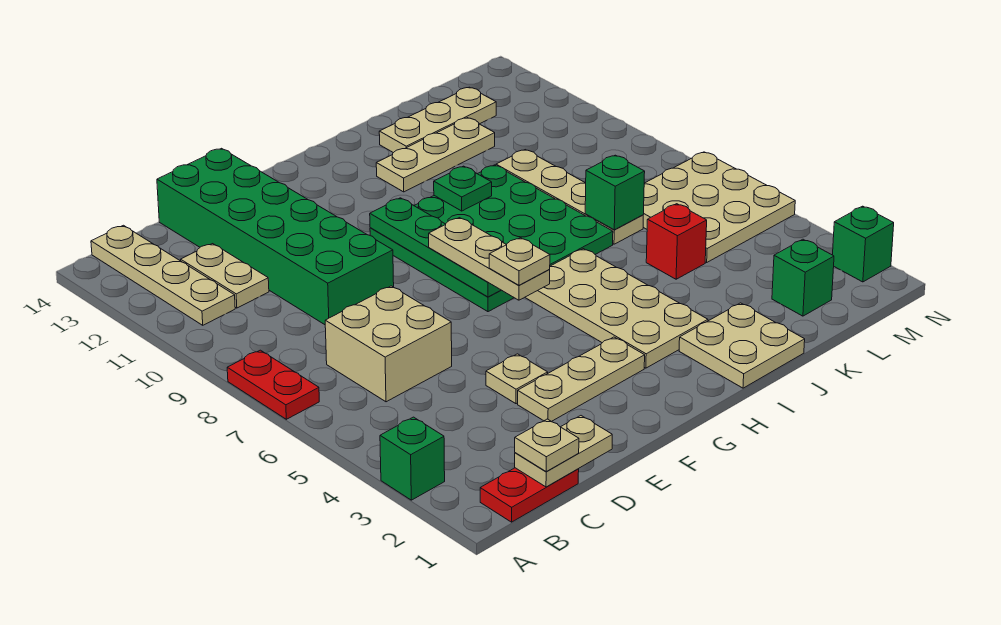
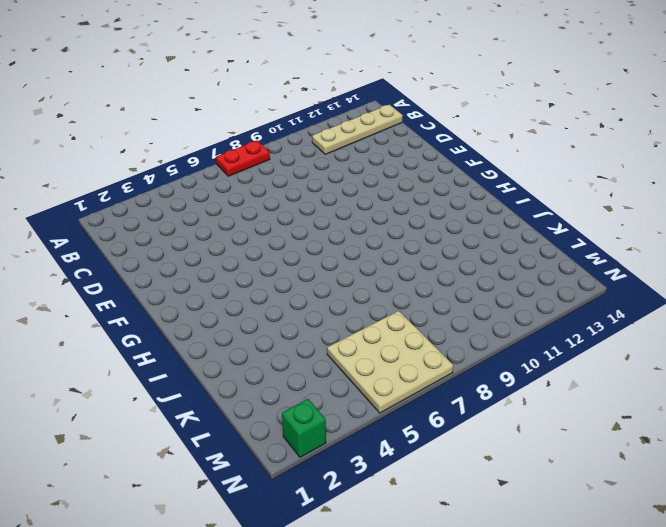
none -> green brick A3 level 1
none -> red plate B1:C1 level 1
none -> tan brick C6:D7 level 1

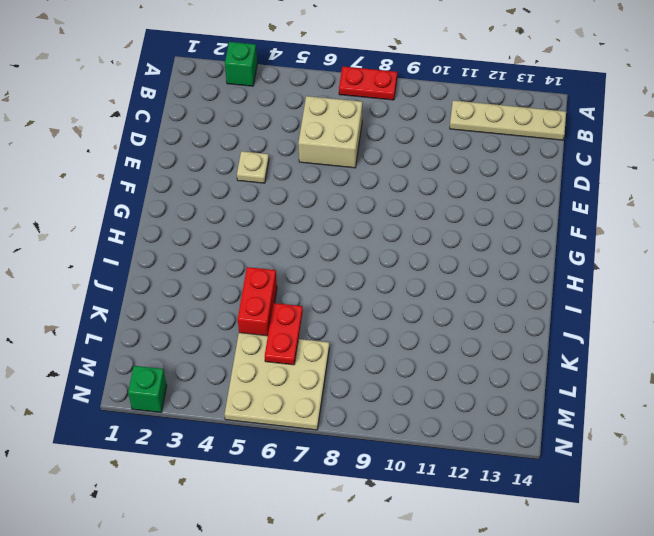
red brick J5:K5 level 1 -> red brick K5 level 1
red plate K6:L6 level 2 -> red plate B1:C1 level 1
none -> tan plate C11:C12 level 1
none -> green brick D9:E14 level 1
none -> tan plate E3:G3 level 1

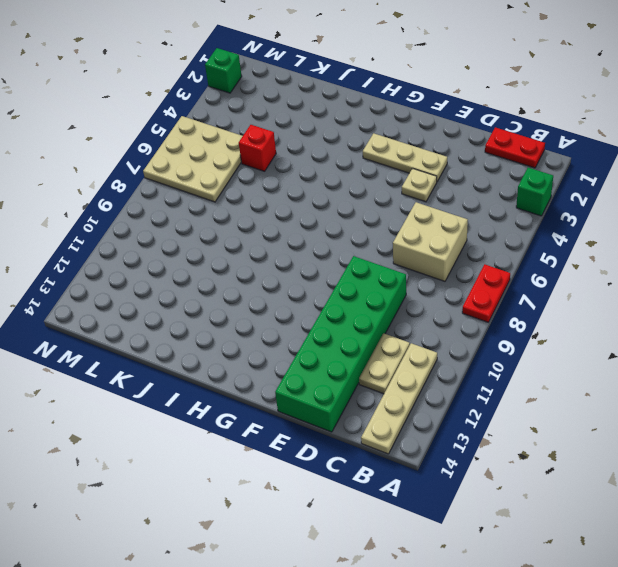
none -> green plate G7:J10 level 1
none -> tan plate H3:I6 level 1
none -> tan plate I1:J2 level 1

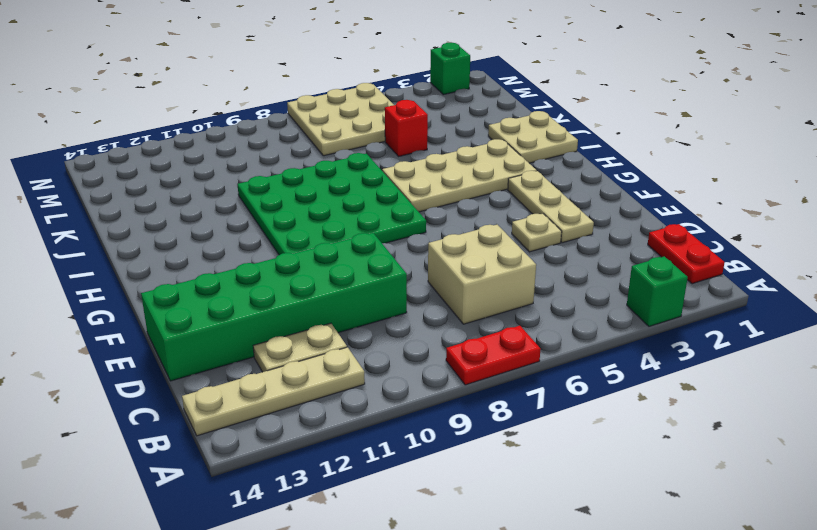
none -> tan plate I12:K12 level 1
none -> tan plate J13:L13 level 1
none -> tan plate K7:K10 level 1

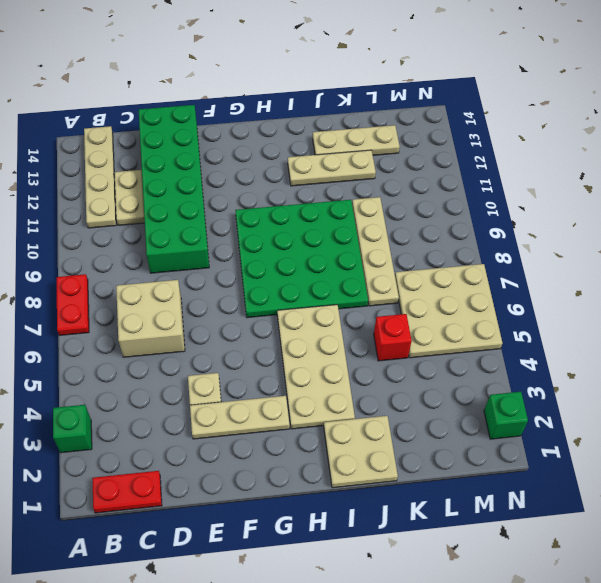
none -> green brick L2 level 1
none -> tan plate C1:D1 level 2
none -> green plate G7:G10 level 2

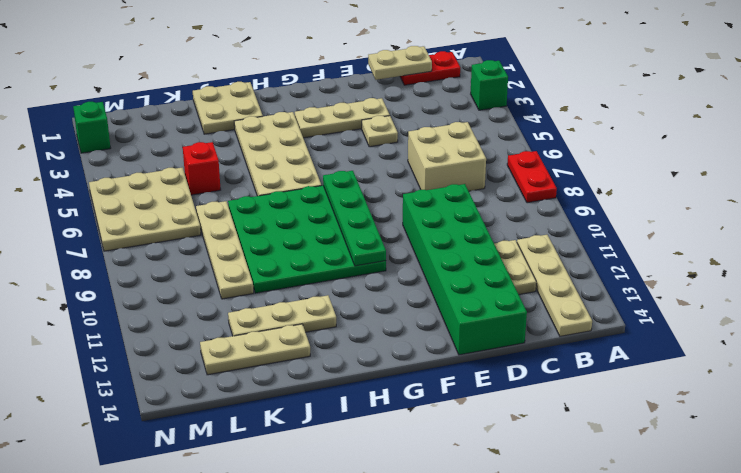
none -> green brick L2 level 1
none -> green plate I10 level 2
none -> green brick K7 level 2

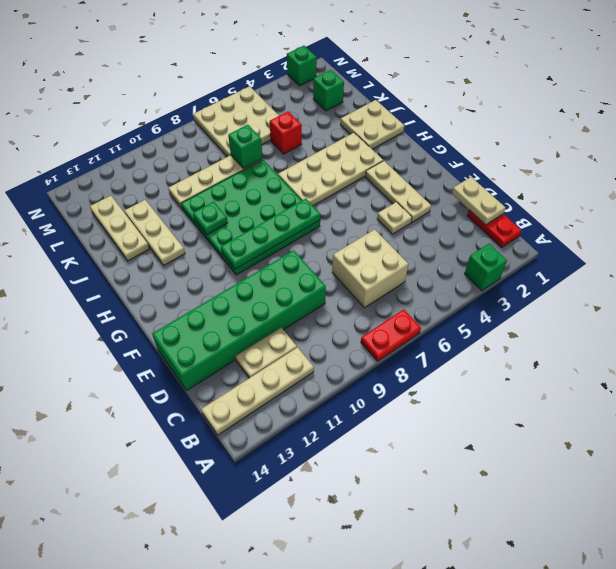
none -> tan plate C1 level 3
none -> tan plate G6:G8 level 3
none -> tan plate G6 level 4

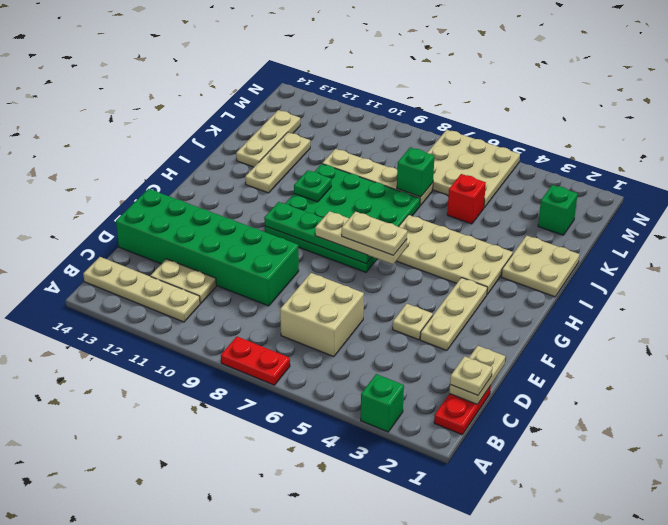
tan plate G6:G7 level 4 -> tan plate G6 level 4
none -> green brick N2 level 1

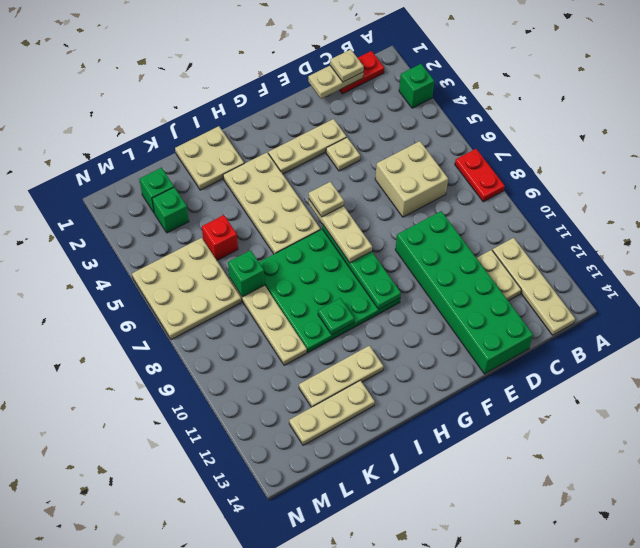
green brick L3 level 1 -> green brick N2 level 1

